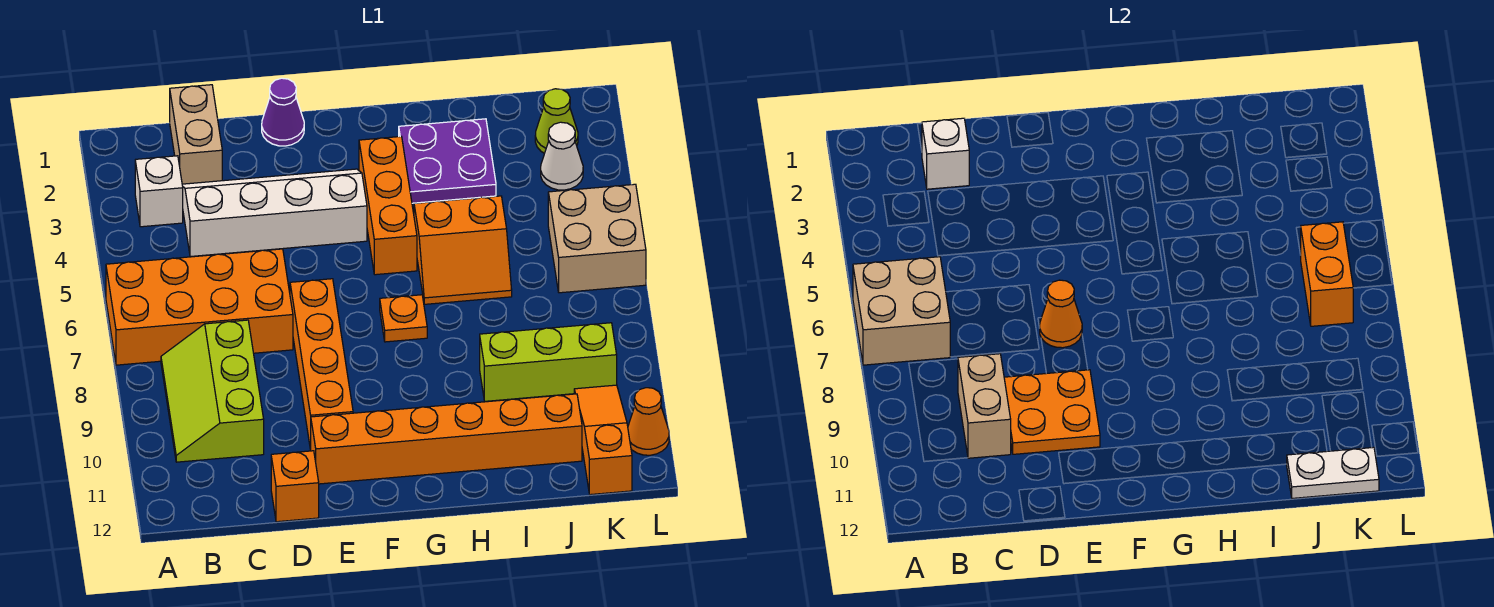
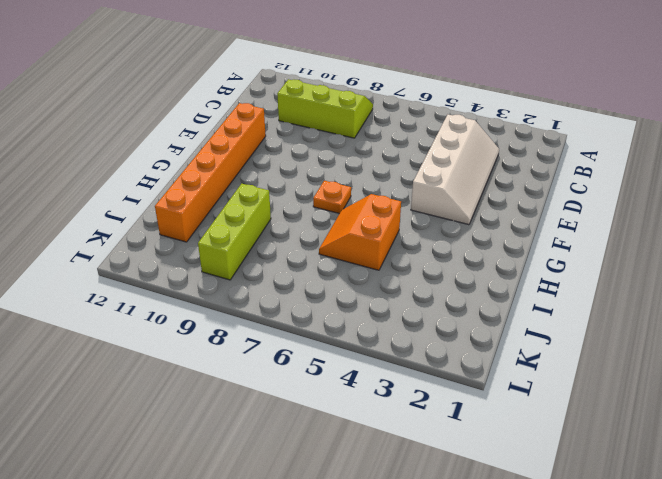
none -> orange brick A6:D7 level 1
none -> white brick B3 level 1
none -> tan brick C1:C2 level 1

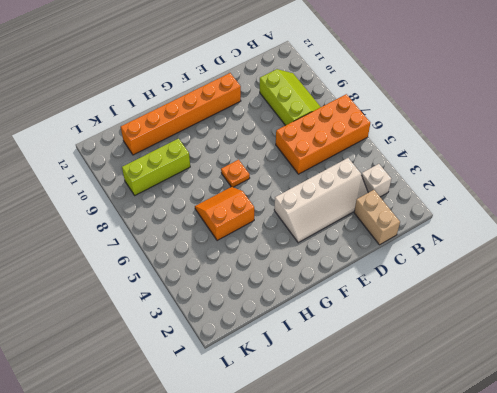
none -> orange brick D12 level 1
none -> purple cone E1 level 1
none -> orange brick E7:E10 level 1

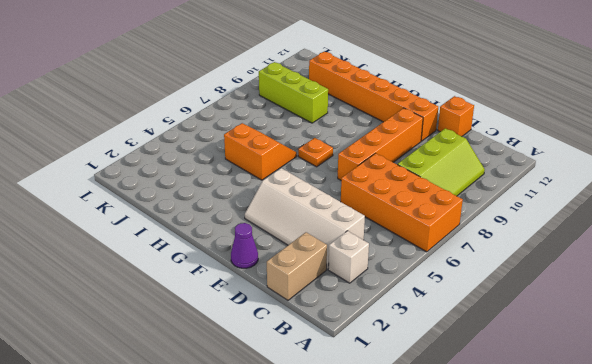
none -> orange brick G3:G5 level 1
none -> purple plate H2:I3 level 1
none -> lime cone K2 level 1

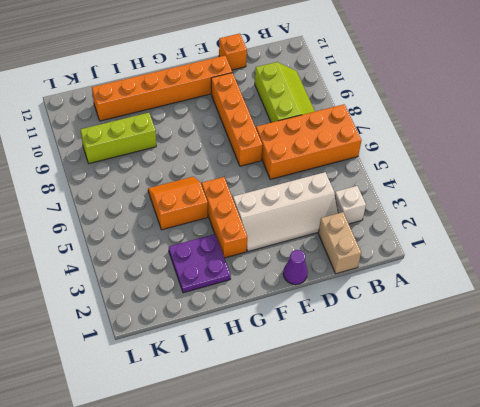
none -> orange plate G7 level 1
none -> lime cone K2 level 1
none -> white cone K3 level 1

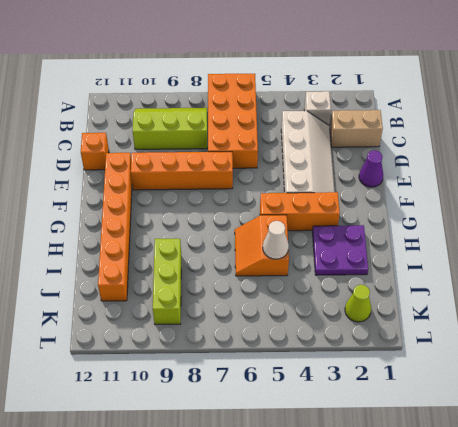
white cone I5 level 2 -> white cone K3 level 1
none -> orange plate G7 level 1
none -> tan brick K5:L6 level 1
none -> orange slope K10:K12 level 1 top 12

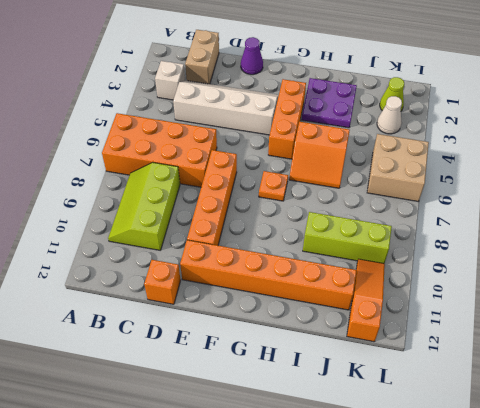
none -> orange cone L11 level 1
none -> tan brick A6:B7 level 2
none -> white brick C2 level 2

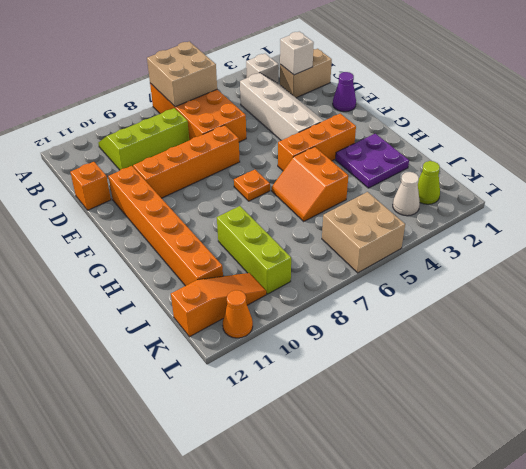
none -> tan brick C9:C10 level 2
none -> orange plate D9:E10 level 2
none -> orange cone E7 level 2

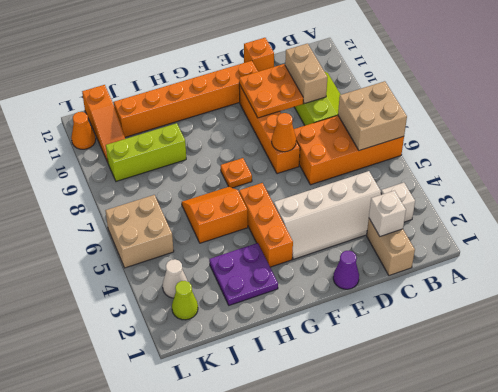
none -> white plate J12:K12 level 2
none -> orange brick K6:K7 level 2

